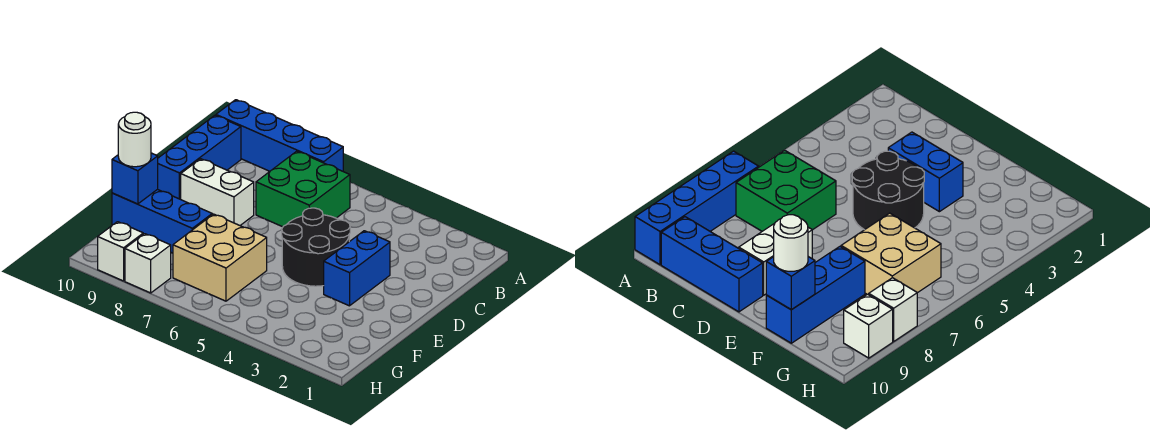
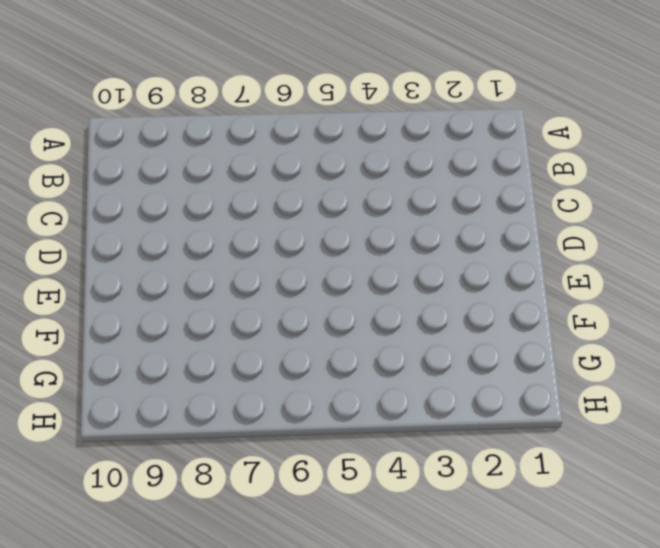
none -> blue brick A7:A10 level 1
none -> green brick B6:C7 level 1
none -> blue brick B10:D10 level 1

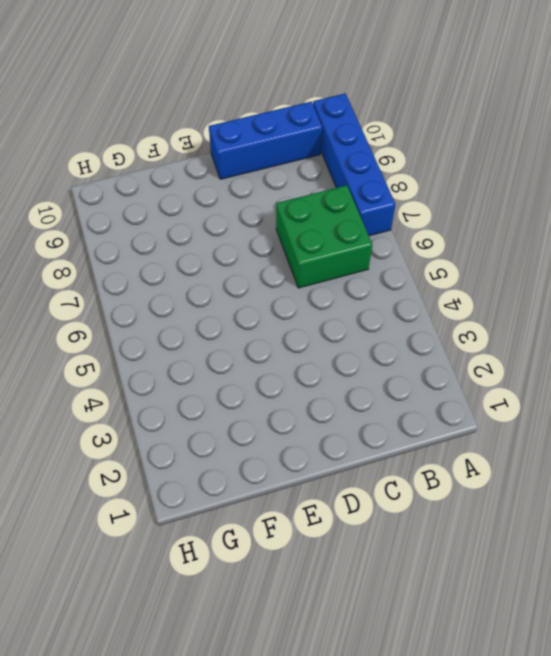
none -> blue brick D3:E3 level 1
none -> black round brick D4:E5 level 1
none -> white brick D8:D9 level 1

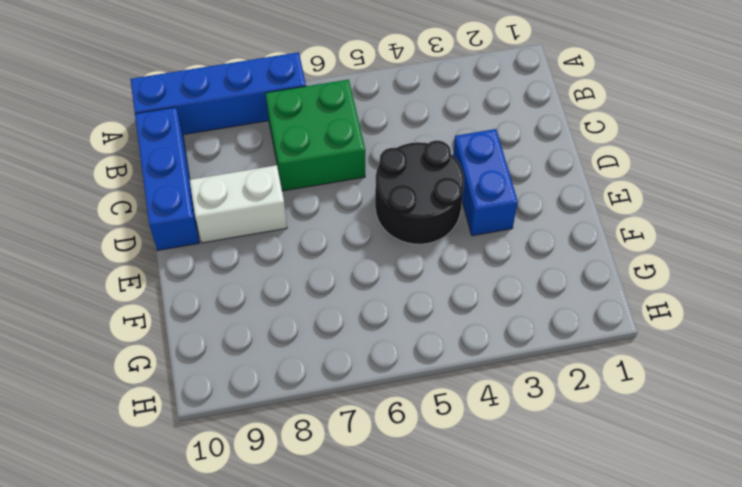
none -> tan brick F6:G7 level 1
none -> blue brick F8:F10 level 1
none -> white brick H8 level 1

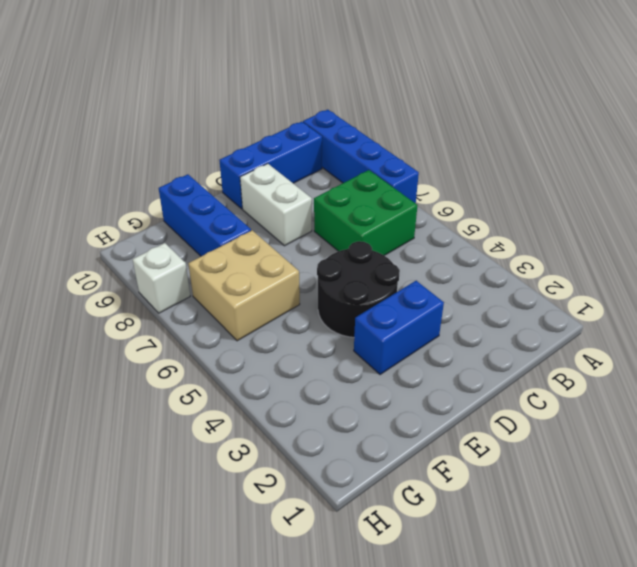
none -> white brick H9 level 1
none -> blue brick F10 level 2
none -> white round brick F10 level 3

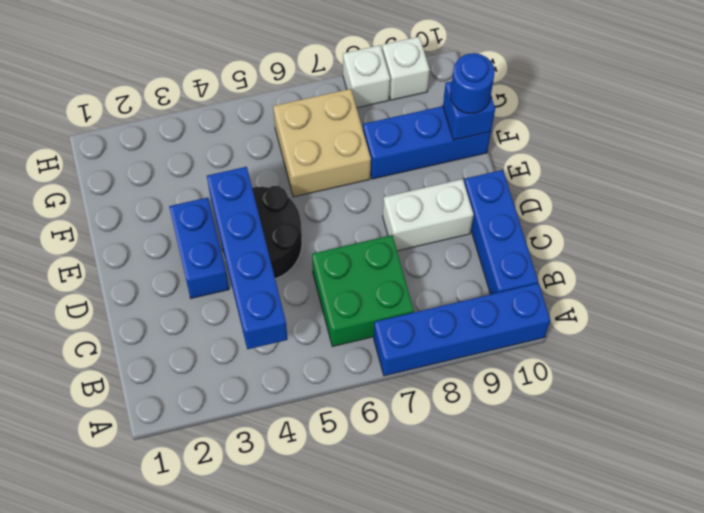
blue brick B4:E4 level 2 -> none
blue round brick F10 level 3 -> white round brick F10 level 3

